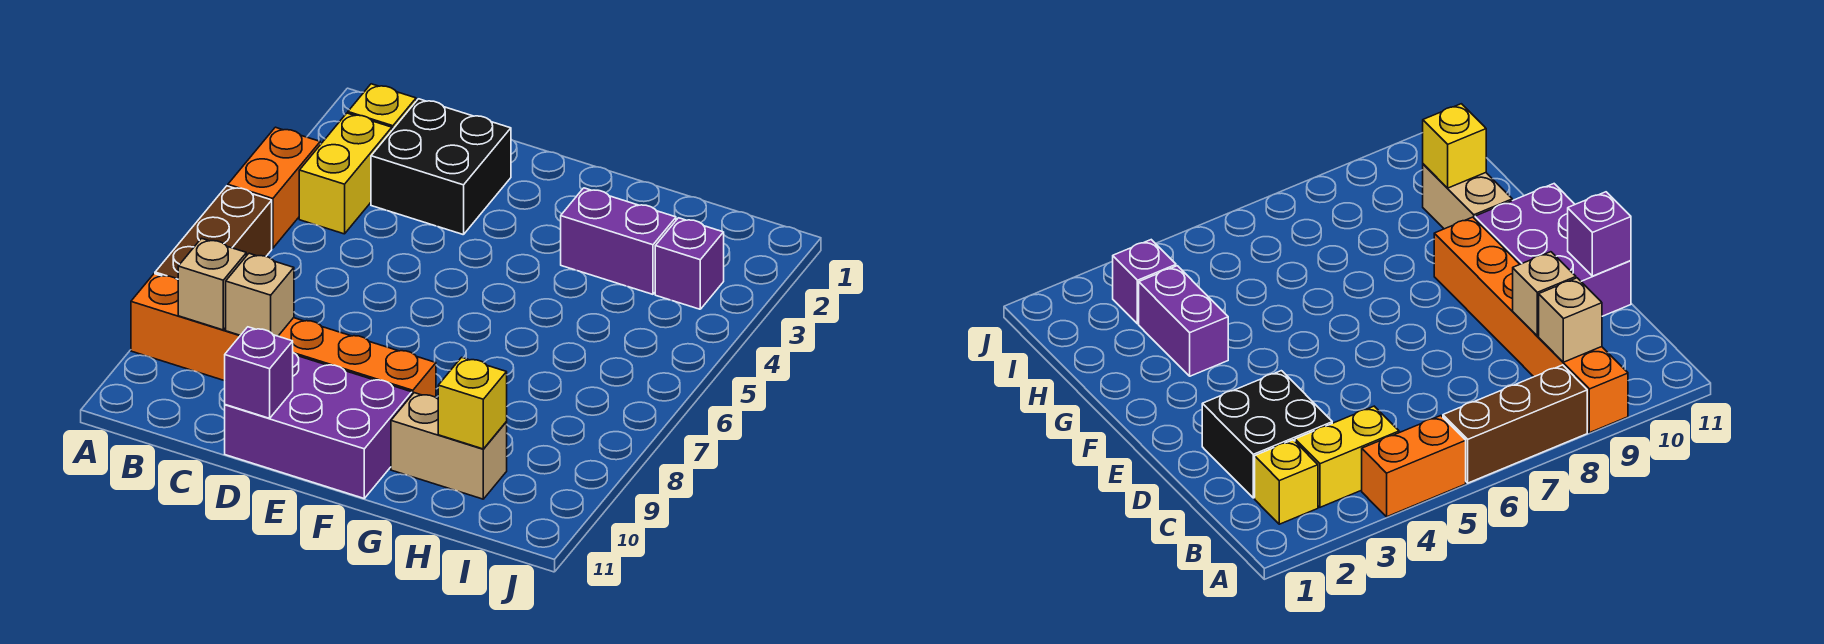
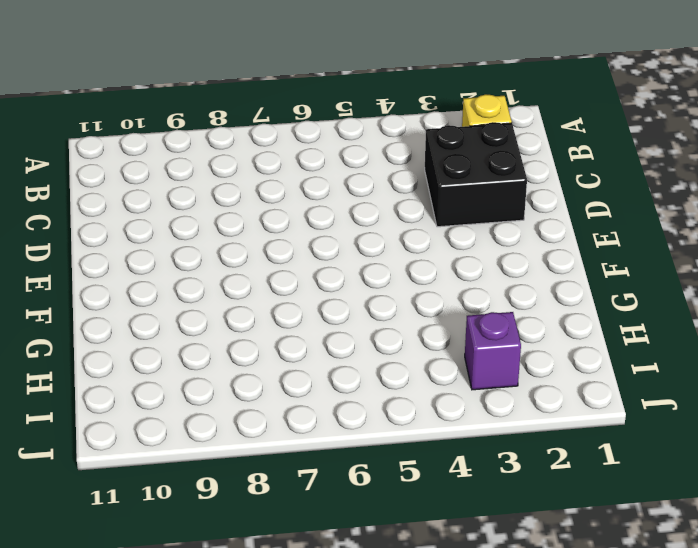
none -> orange brick A4:A5 level 1
none -> brown brick A6:A8 level 1
none -> orange brick A9:F9 level 1

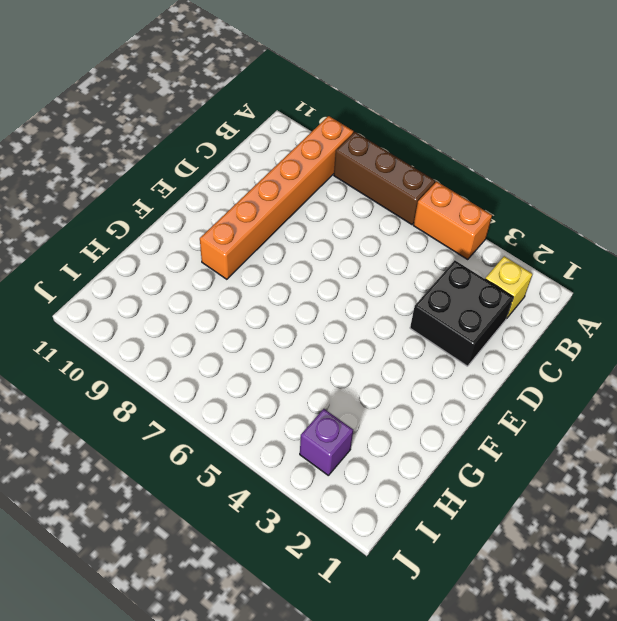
none -> yellow brick B3:B4 level 1
none -> purple brick D10:F11 level 1
none -> purple brick G3:H3 level 1

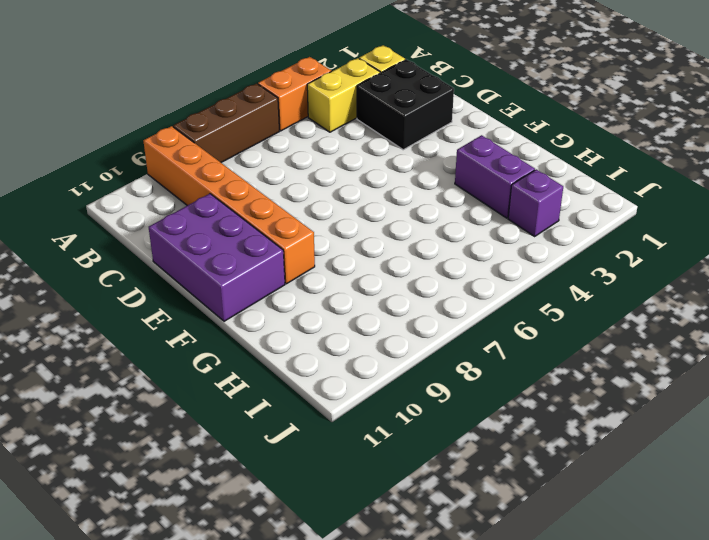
none -> tan brick G10:H10 level 1
none -> tan brick B9 level 2
none -> tan brick C9 level 2

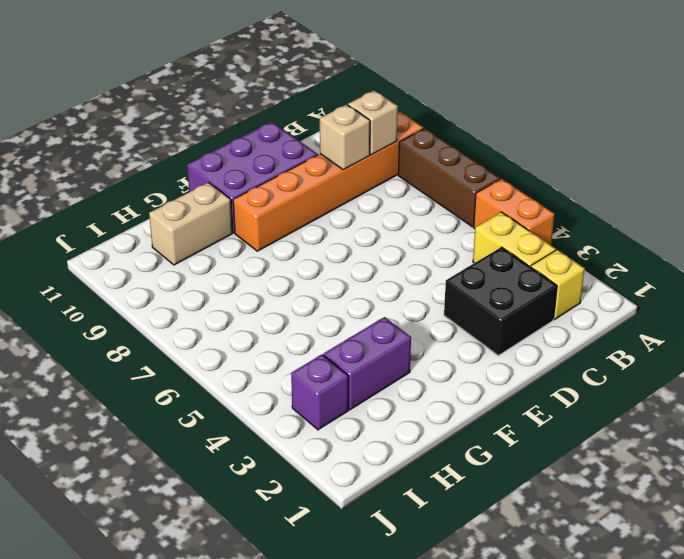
none -> purple brick D11 level 2
none -> yellow brick H10 level 2

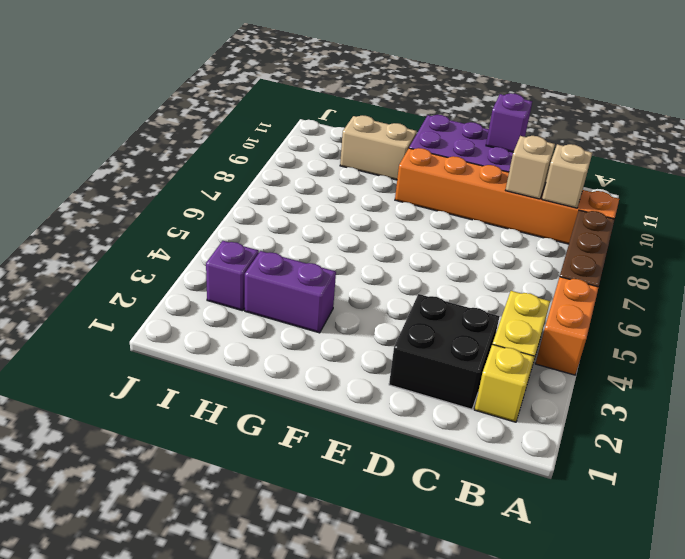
none -> yellow brick H10 level 2

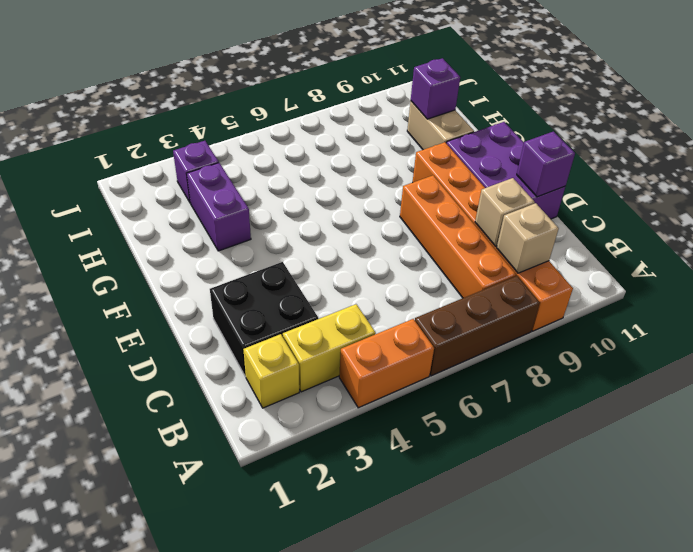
orange brick B8:E8 level 1 -> none
purple brick H10 level 2 -> yellow brick H10 level 2

